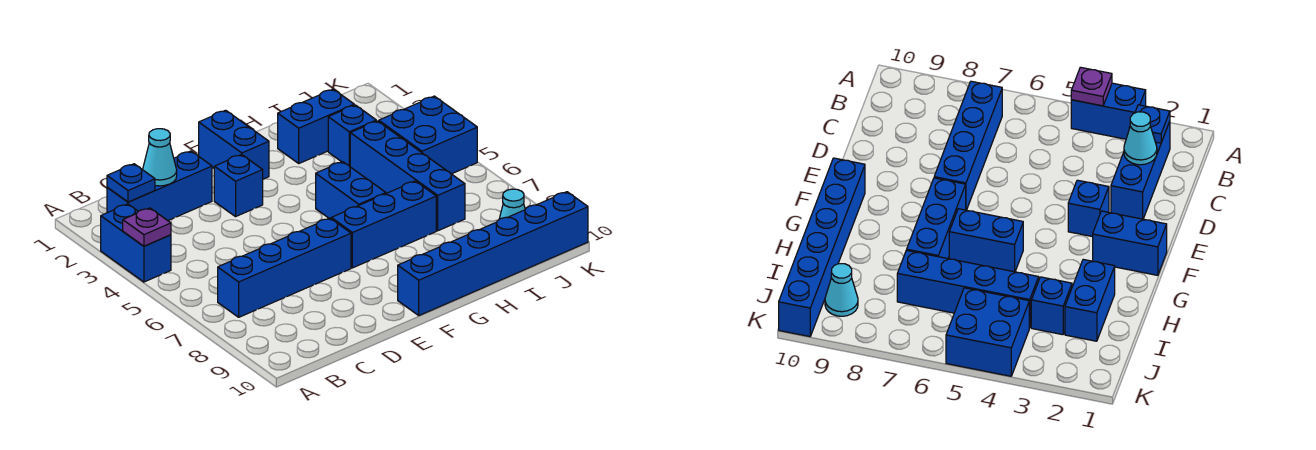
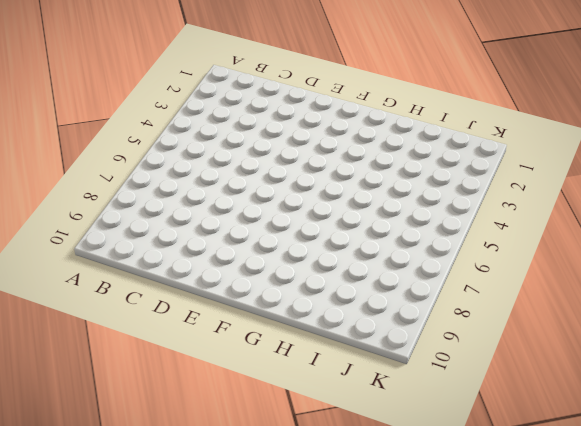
none -> blue brick A3:A4 level 1
none -> blue brick B2:D2 level 1
none -> blue brick B7:E7 level 1

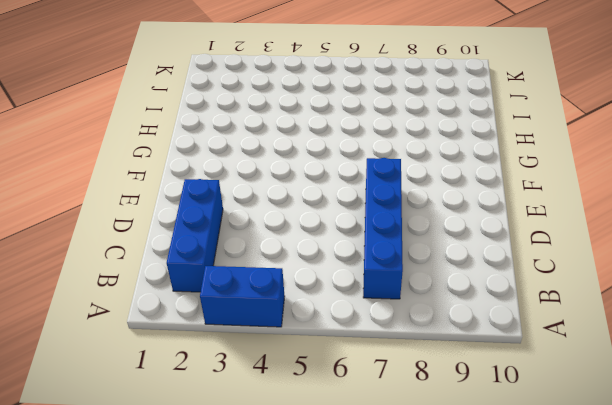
none -> blue brick E3 level 1
none -> blue brick F1:F2 level 1
none -> blue brick F7:H7 level 1

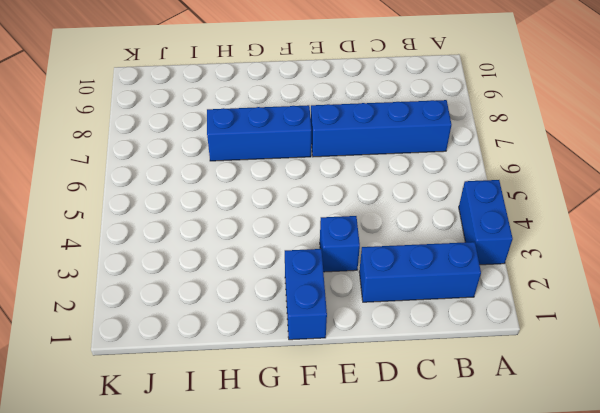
none -> blue brick F10:K10 level 1
none -> blue brick G5:G6 level 1
none -> blue brick H2:I2 level 1

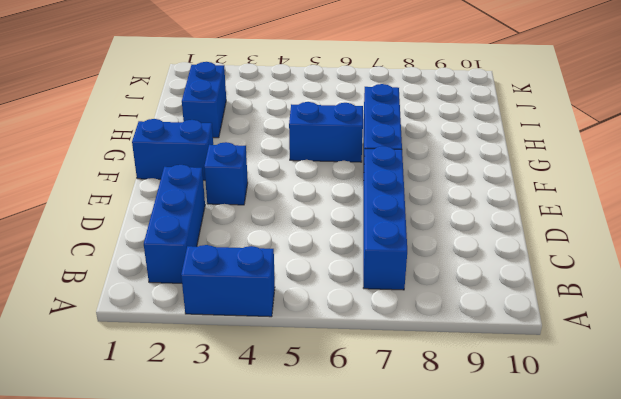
none -> blue brick F10:K10 level 1
none -> blue brick I3 level 1
none -> blue brick I4:I7 level 1

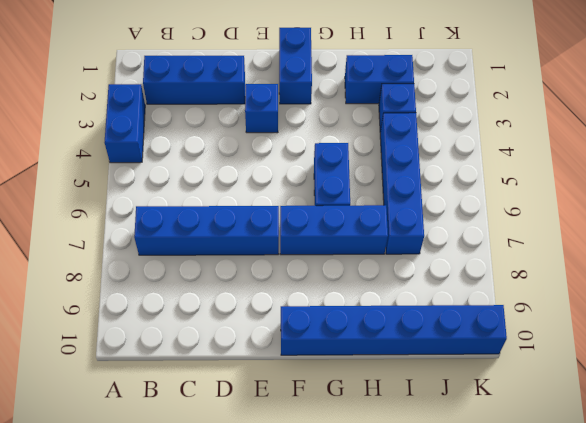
none -> blue brick J4:K5 level 1
none -> cyan cone J9 level 1
none -> purple plate A4 level 2

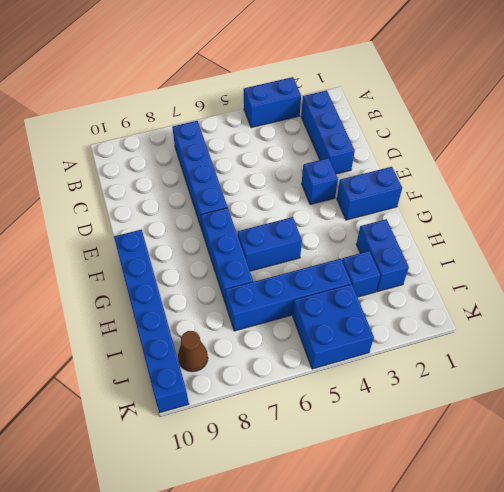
brown cone J9 level 1 -> cyan cone J9 level 1
none -> purple plate A4 level 2
none -> blue plate B2 level 2
none -> cyan cone C2 level 2

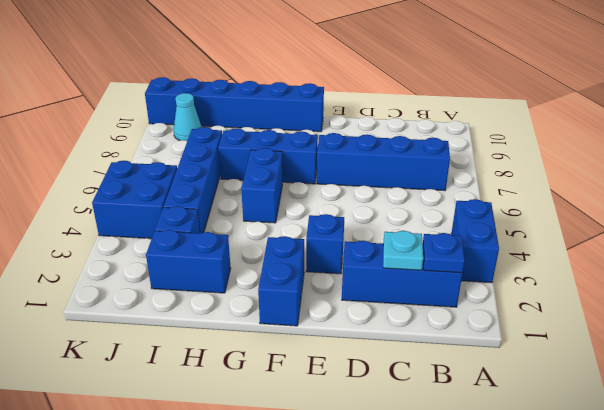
cyan plate C2 level 2 -> cyan cone C2 level 2
none -> purple plate A4 level 2

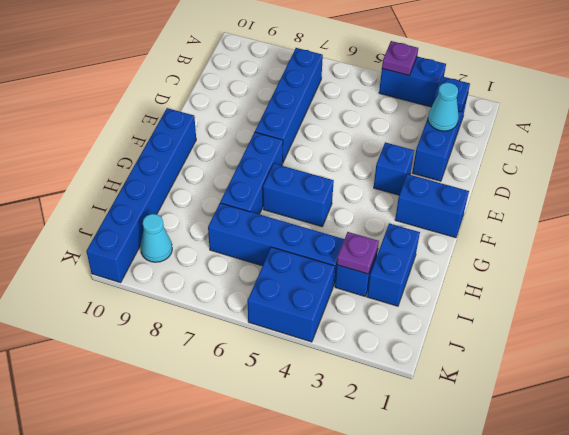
purple plate I3 level 2 -> none

